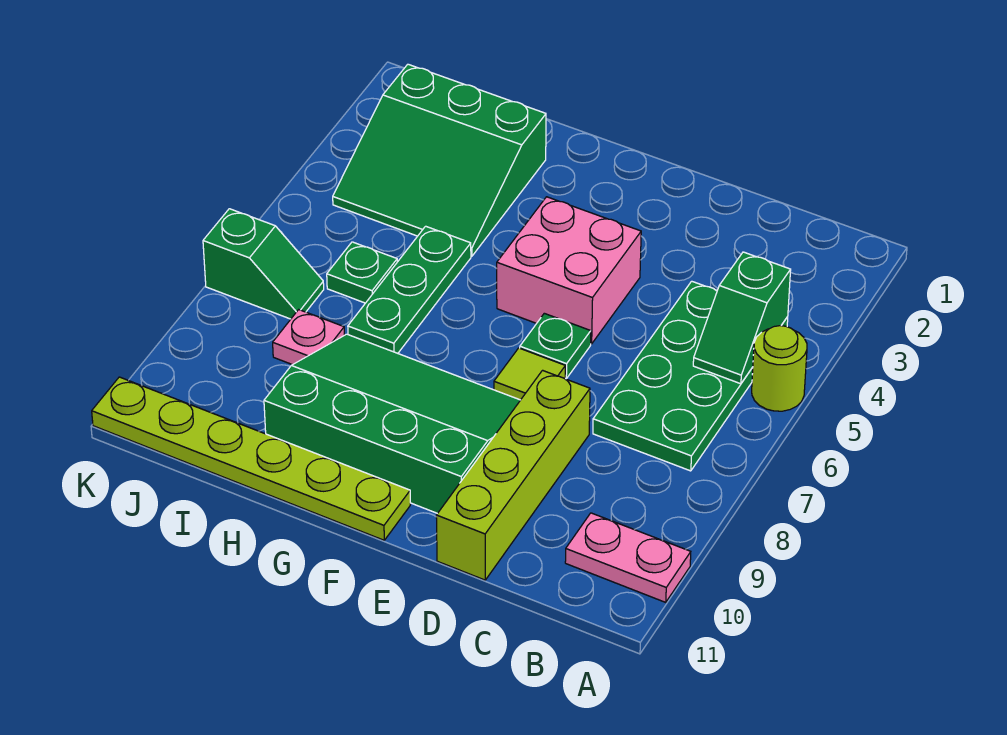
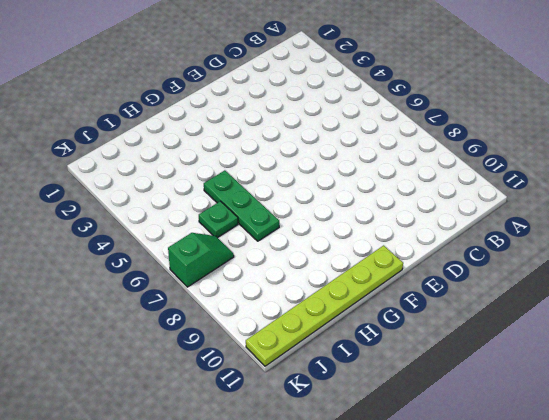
none -> lime round brick A5 level 1
none -> pink plate A10:B10 level 1
none -> green plate B4:C7 level 1

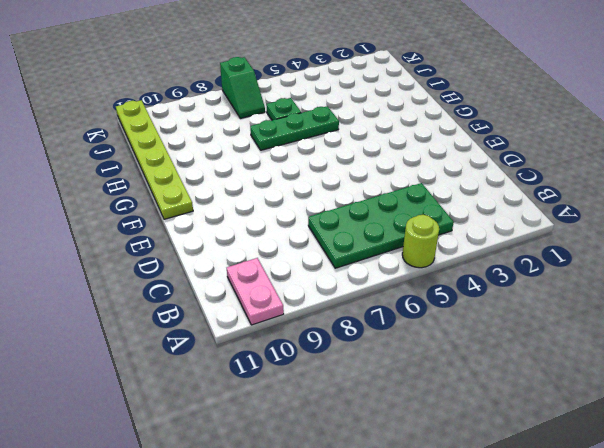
none -> lime brick D8:D11 level 1
none -> pink brick E4:F5 level 1
none -> green plate E6 level 1

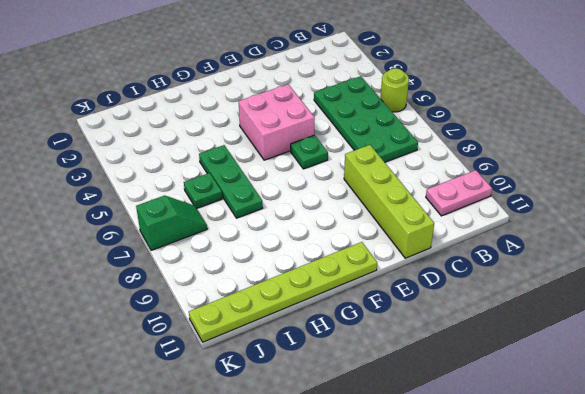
none -> lime tile E7 level 1
none -> green slope E8:H10 level 1 top 10
none -> green slope H2:J4 level 1 top 2

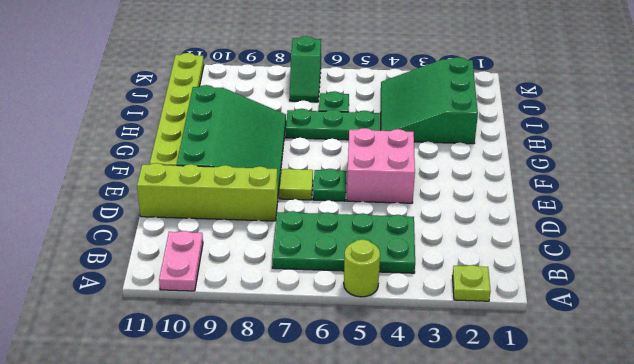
lime plate A2 level 1 -> none
none -> pink plate I8 level 1
none -> green slope B4:B5 level 2 top 4

